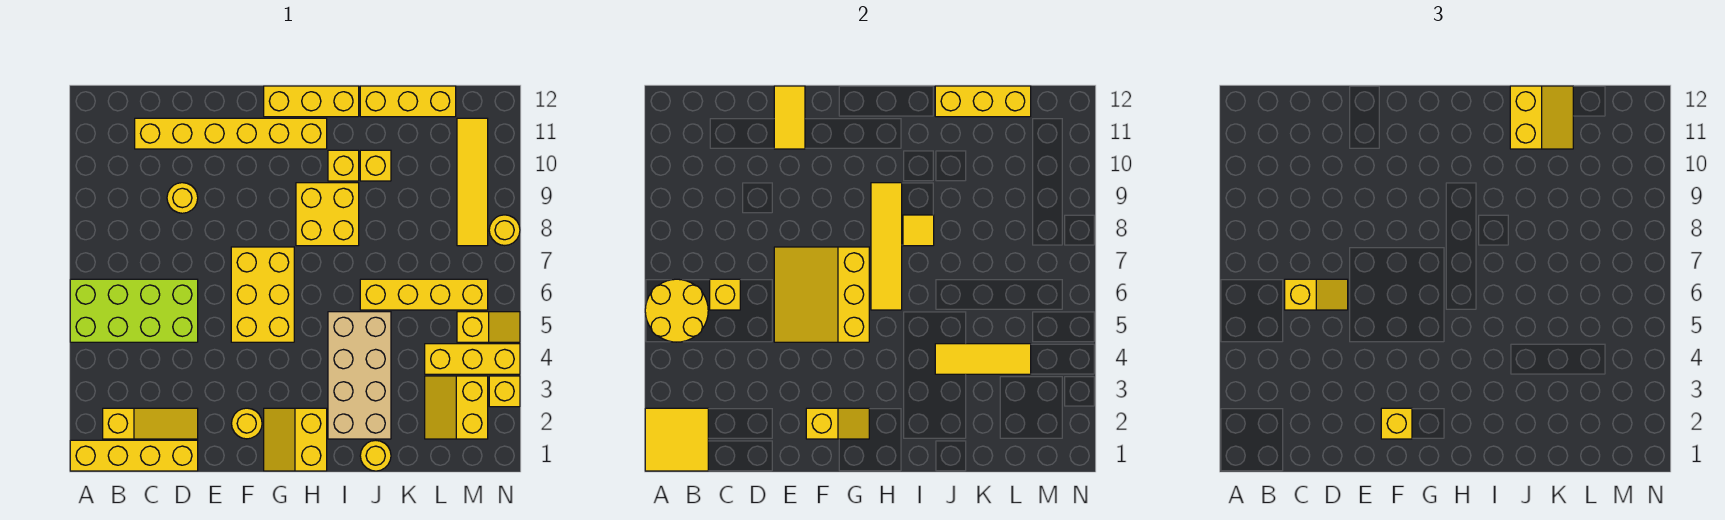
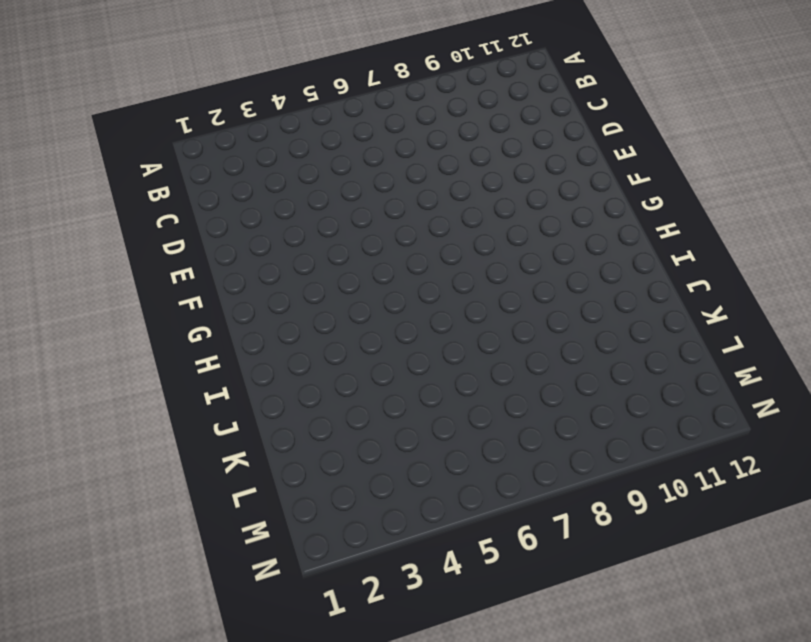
none -> yellow brick A1:D1 level 1
none -> lime brick A5:D6 level 1
none -> yellow slope B2:D2 level 1 top B
none -> yellow brick C11:H11 level 1

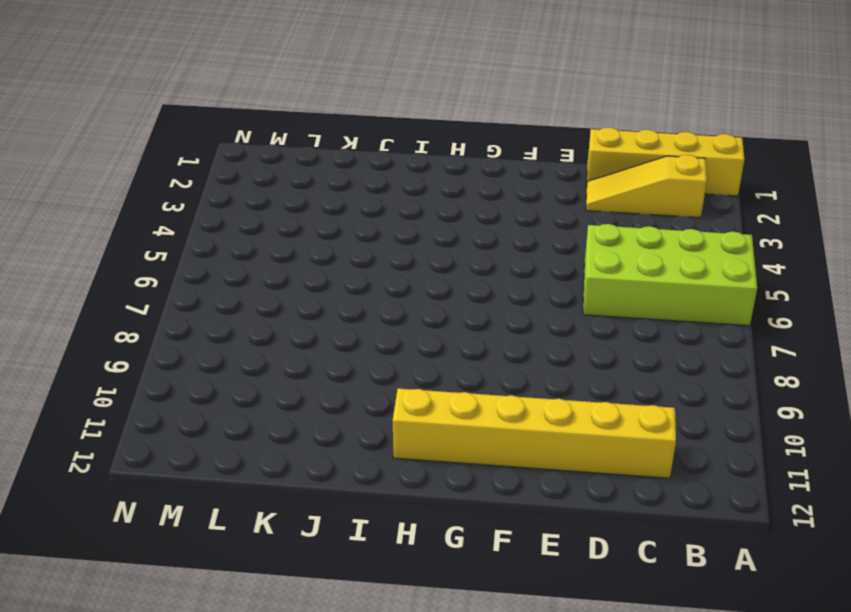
none -> yellow round brick D9 level 1
none -> yellow round brick F2 level 1
none -> yellow brick F5:G7 level 1
none -> yellow slope G1:H2 level 1 top H

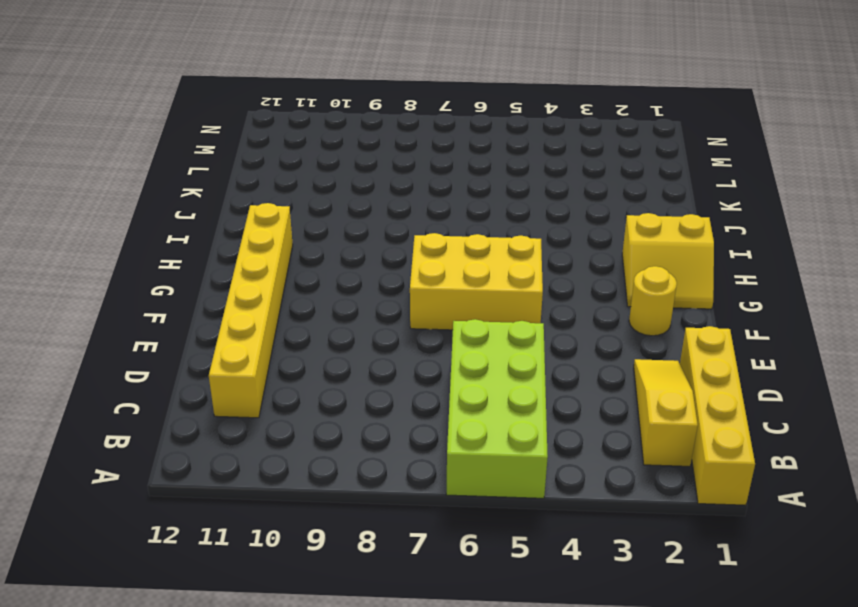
none -> yellow round brick D9 level 1
none -> yellow brick G12:I12 level 1
none -> yellow brick H8:I9 level 1
none -> tan brick I2:J5 level 1

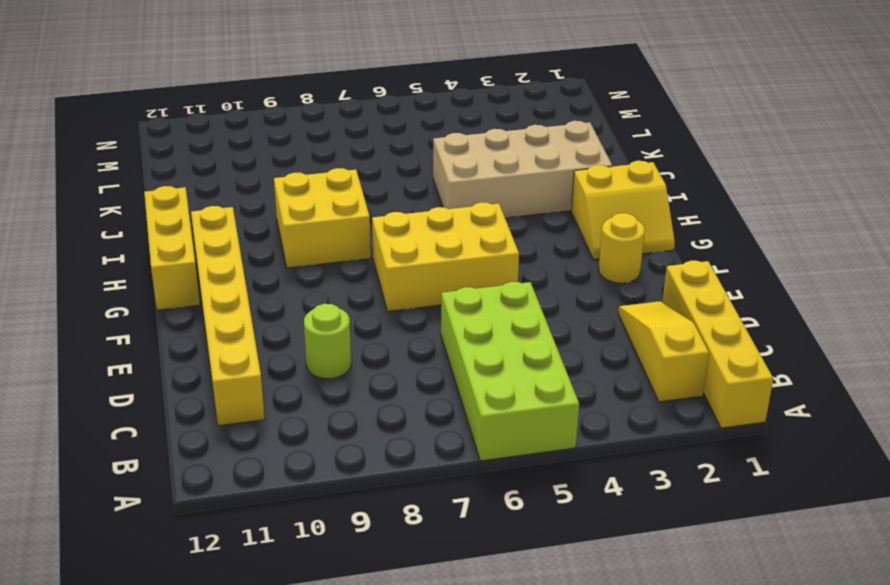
lime round brick D9 level 1 -> yellow round brick D9 level 1
none -> yellow brick I10 level 1
none -> yellow round brick J1 level 1
none -> yellow brick J6:M6 level 1
none -> yellow brick J10 level 1

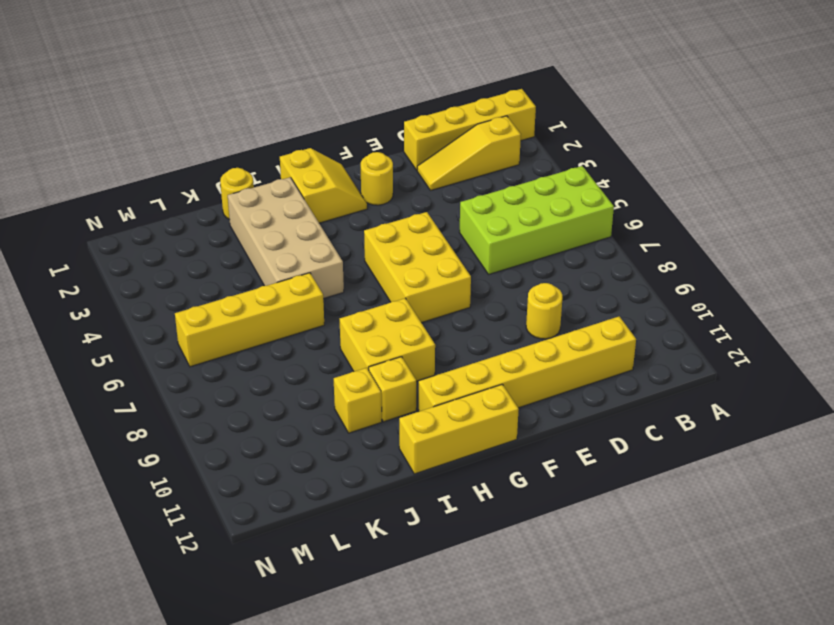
none -> yellow brick J12:L12 level 1
none -> yellow slope L2:M3 level 1 top M
none -> yellow brick L4:N4 level 1
none -> yellow slope M5:N5 level 1 top M

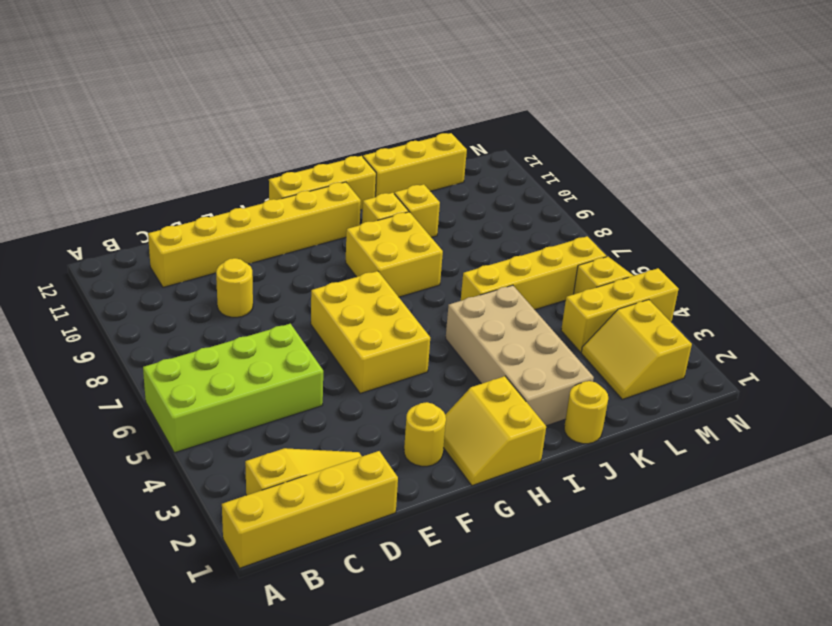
none -> yellow tile M8:M11 level 1
none -> yellow brick N3 level 1
none -> yellow round brick N8 level 1
none -> yellow tile A1:B2 level 2

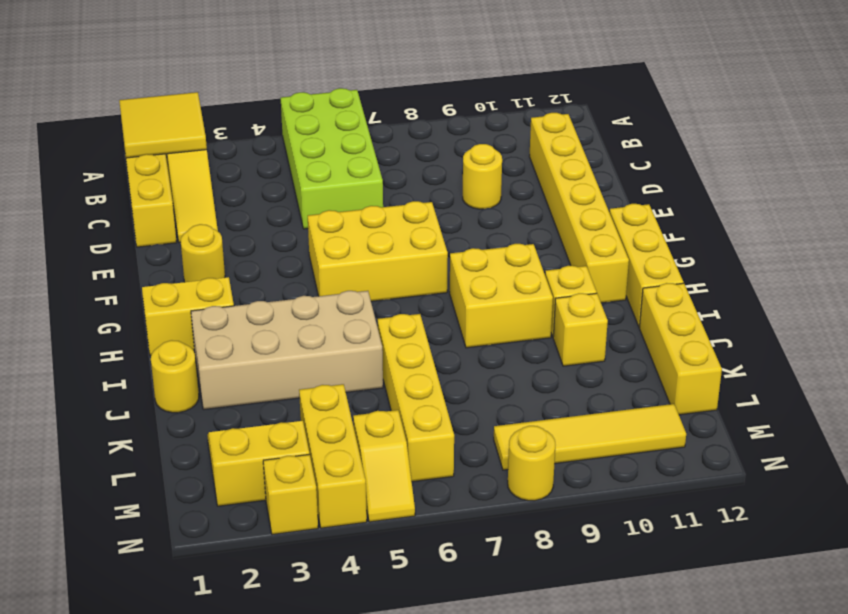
none -> yellow round brick A5:B6 level 2
none -> yellow brick C6 level 2
none -> yellow slope E5:G7 level 2 top G
none -> yellow tile E11:E12 level 2

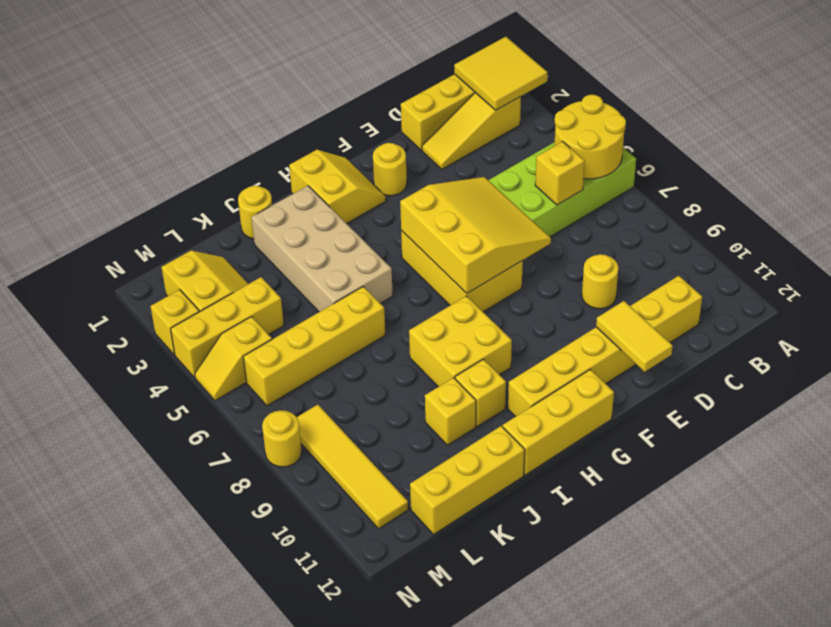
none -> yellow slope F2:G2 level 2 top F
none -> yellow tile H6:H9 level 2
none -> yellow tile I8 level 2
none -> yellow tile J4:L4 level 2

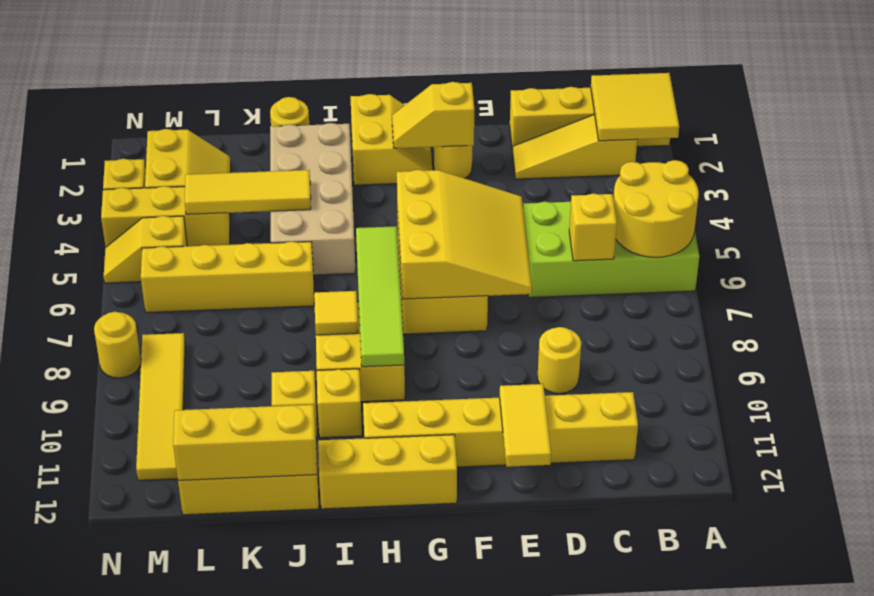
lime tile H6:H9 level 2 -> yellow tile H6:H9 level 2
none -> yellow slope C6:D6 level 3 top C
none -> yellow brick F2 level 3
none -> yellow slope J11:K12 level 3 top J

